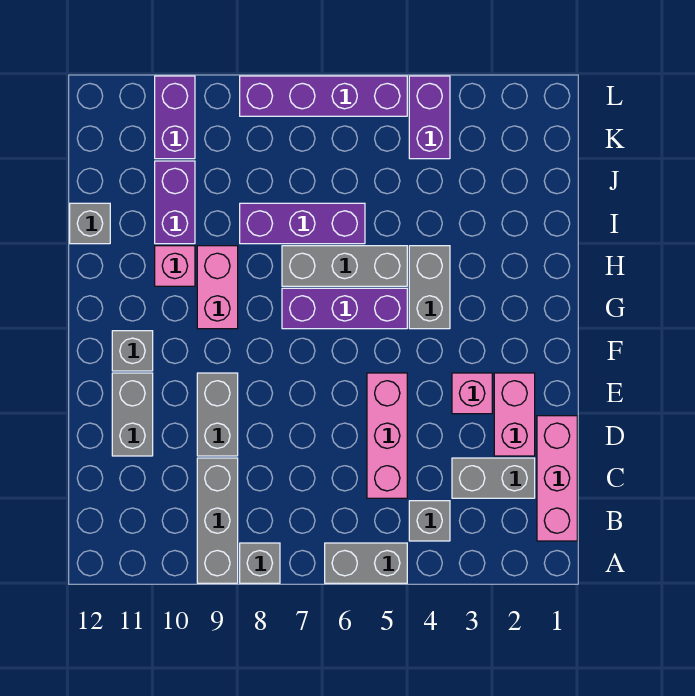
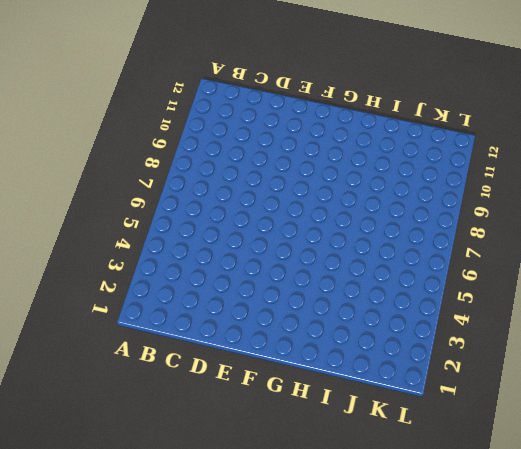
none -> grey brick A5:A6 level 1
none -> grey brick A8 level 1
none -> grey brick A9:C9 level 1

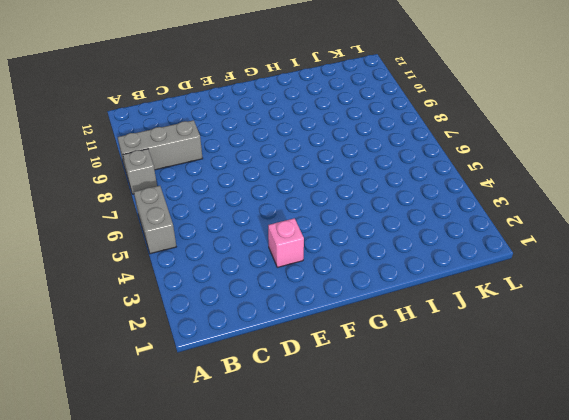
none -> pink brick B1:D1 level 1
none -> grey brick B4 level 1
none -> grey brick C2:C3 level 1

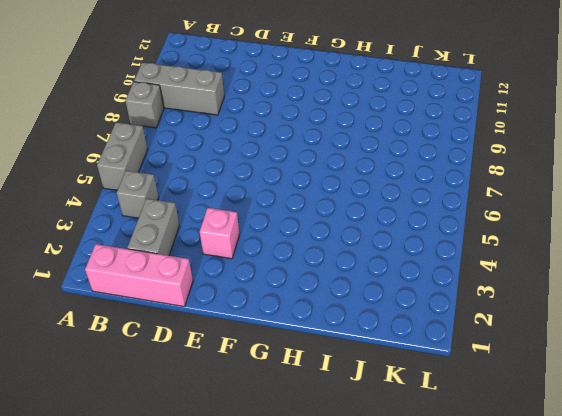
none -> pink brick C5:E5 level 1
none -> pink brick D2:E2 level 1
none -> grey brick D9:E9 level 1

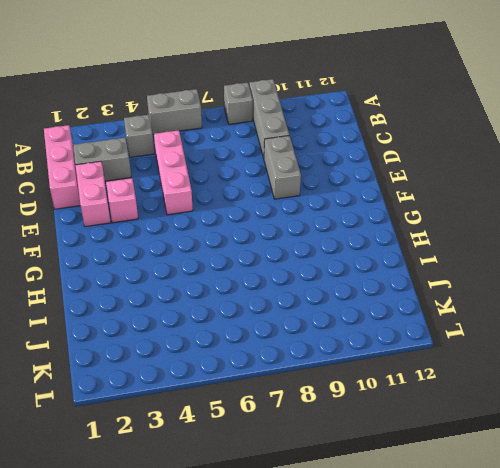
none -> grey brick D11:E11 level 1
none -> grey brick F11 level 1
none -> grey brick G4:H4 level 1

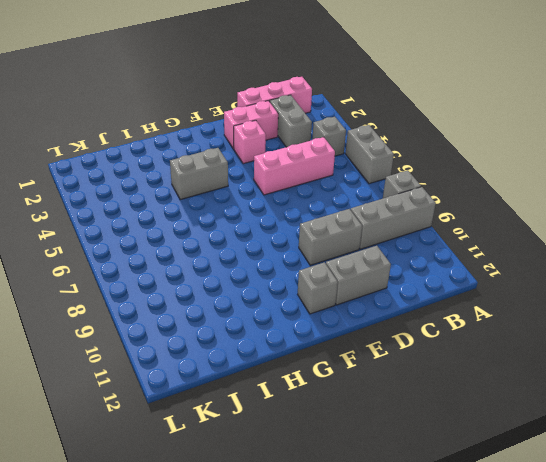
none -> purple brick G5:G7 level 1
none -> pink brick G9:H9 level 1
none -> grey brick H5:H7 level 1

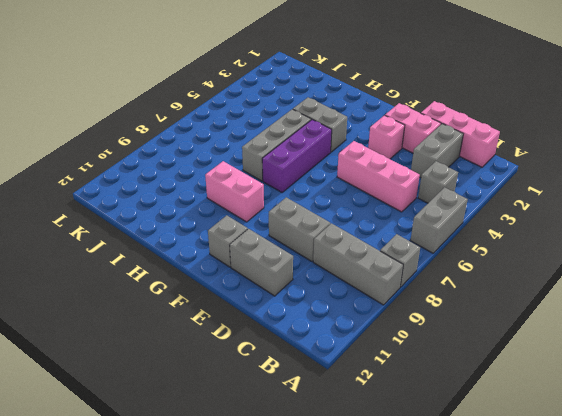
none -> pink brick H10 level 1
none -> purple brick I6:I8 level 1
none -> purple brick I10:J10 level 1

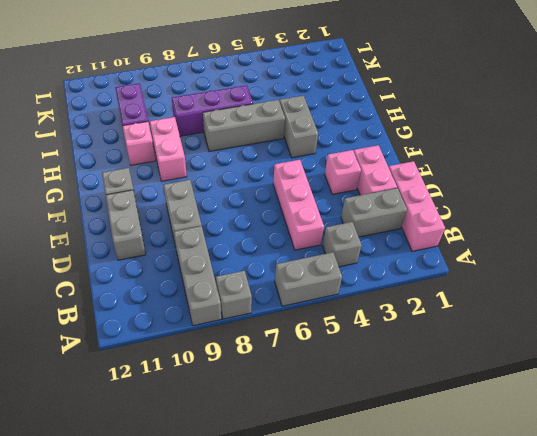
none -> purple brick G5:G7 level 1
none -> grey brick I12 level 1
none -> purple brick K4:L4 level 1

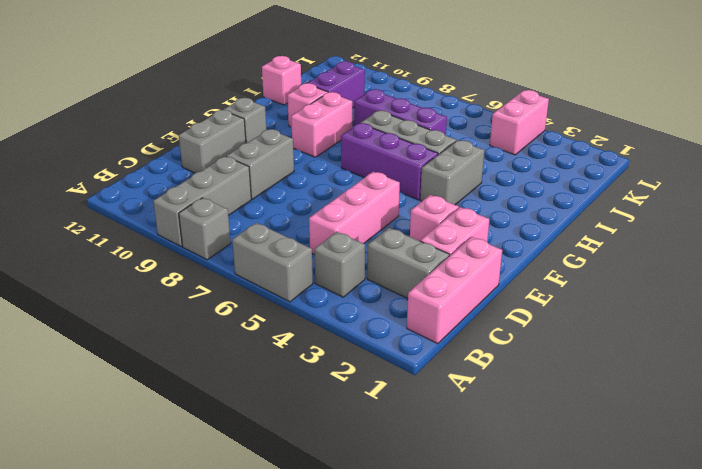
pink brick I12 level 1 -> grey brick I12 level 1
pink brick K4:L4 level 1 -> purple brick K4:L4 level 1
none -> purple brick K10:L10 level 1
none -> purple brick L5:L8 level 1

